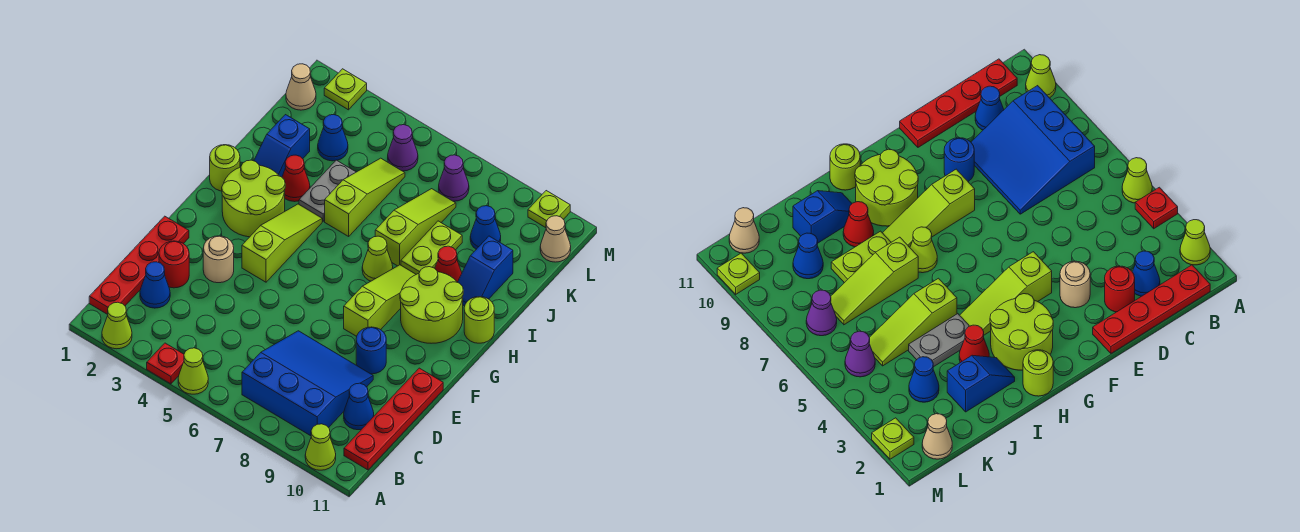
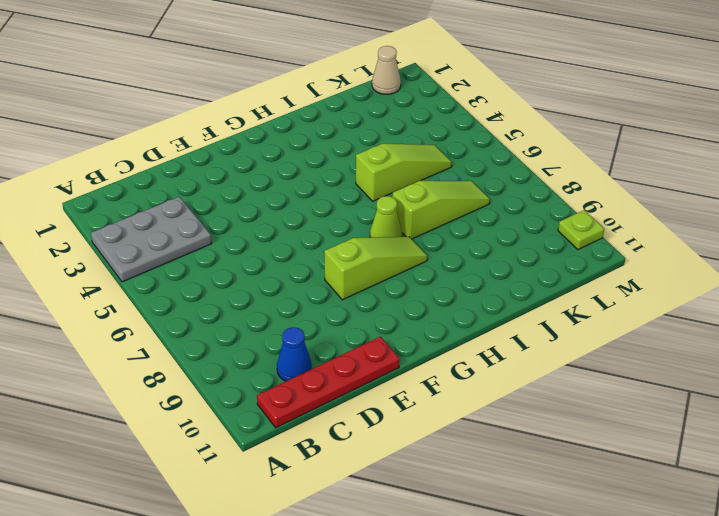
grey plate A3:C4 level 1 -> red plate A4 level 1
none -> lime cone A2 level 1
none -> lime cone A5 level 1
none -> lime cone A10 level 1
none -> red plate B1:E1 level 1

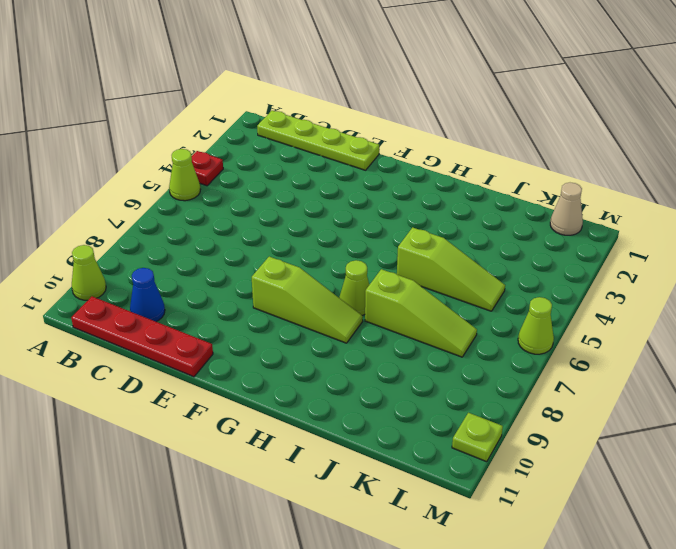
lime plate B1:E1 level 1 -> red plate B1:E1 level 1
lime cone M6 level 1 -> lime cone A2 level 1
none -> blue slope B7:D9 level 1 top B
none -> blue cone C2 level 1
none -> red round brick D2 level 1
none -> tan round brick E3 level 1

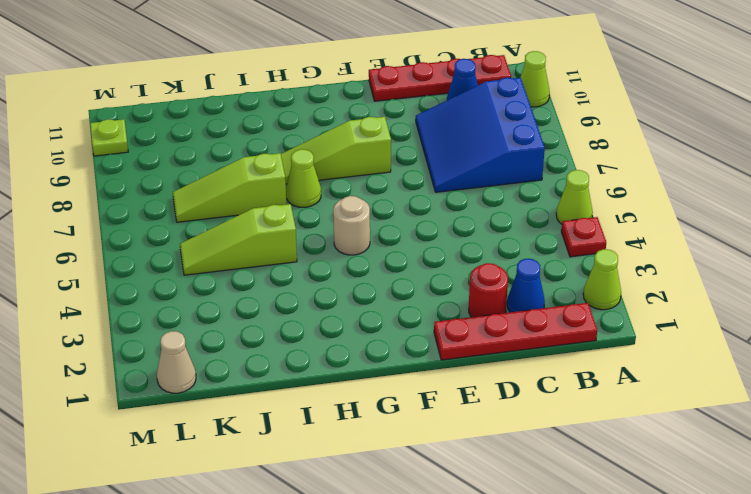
tan round brick G5 level 1 -> tan round brick E3 level 1
none -> blue round brick E9 level 1
none -> lime slope F4:H4 level 1 top F
none -> lime round brick G2:H3 level 1
none -> lime round brick G9:H10 level 1

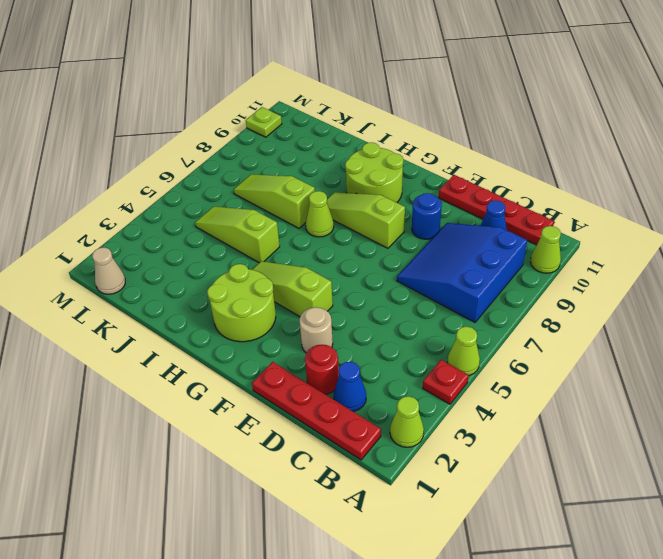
none -> lime round brick H1 level 1
none -> lime round brick H11 level 1
none -> blue slope I2:J2 level 1 top J
none -> red cone I3 level 1

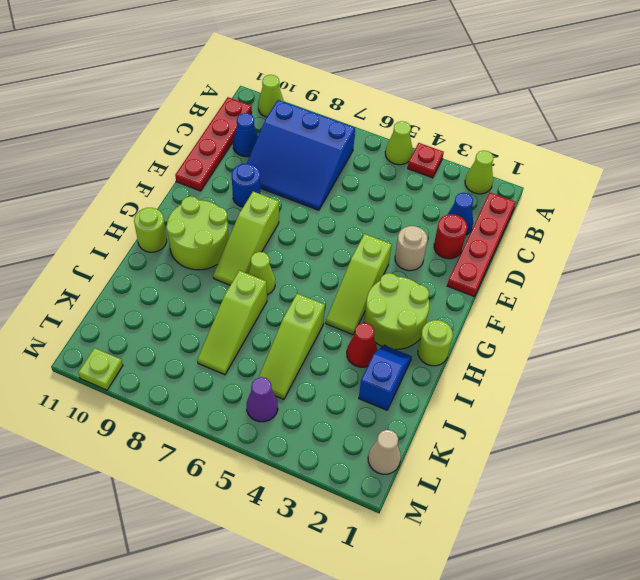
none -> grey plate I4:J4 level 1
none -> lime plate I8:J8 level 1
none -> red cone I9 level 1
none -> blue slope I10:J10 level 1 top J

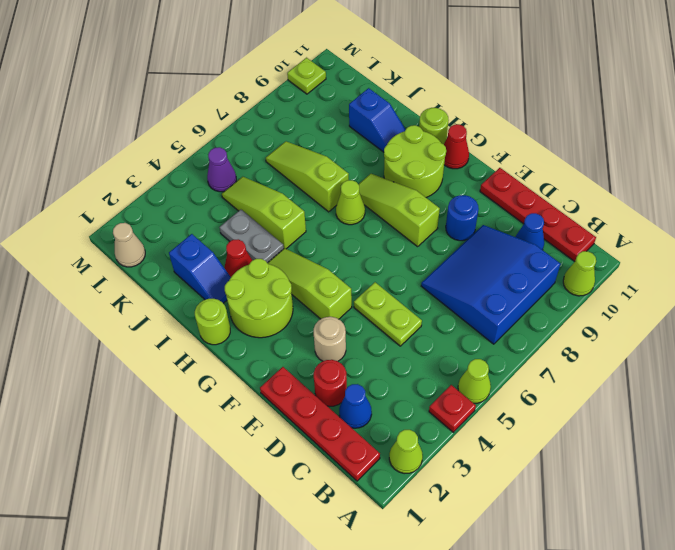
lime plate D5:E5 level 1 -> lime plate I8:J8 level 1
red cone G11 level 1 -> red cone I9 level 1
none -> blue cone K3 level 1
none -> blue cone K9 level 1
none -> purple cone L7 level 1
none -> tan cone L11 level 1

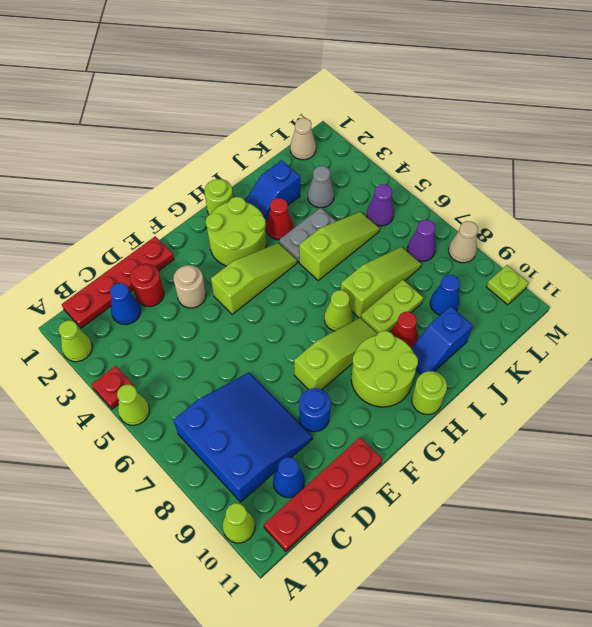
grey cone K3 level 1 -> blue cone K3 level 1
tan cone M8 level 1 -> tan cone L11 level 1
none -> lime plate M2 level 1

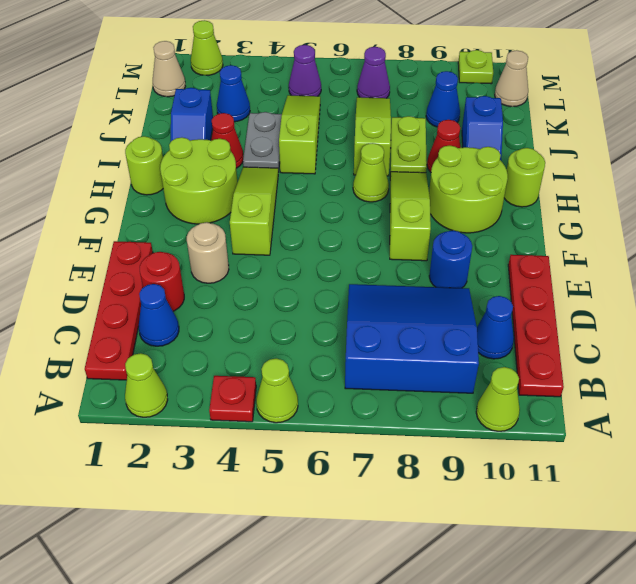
lime cone M2 level 1 -> lime plate M2 level 1

